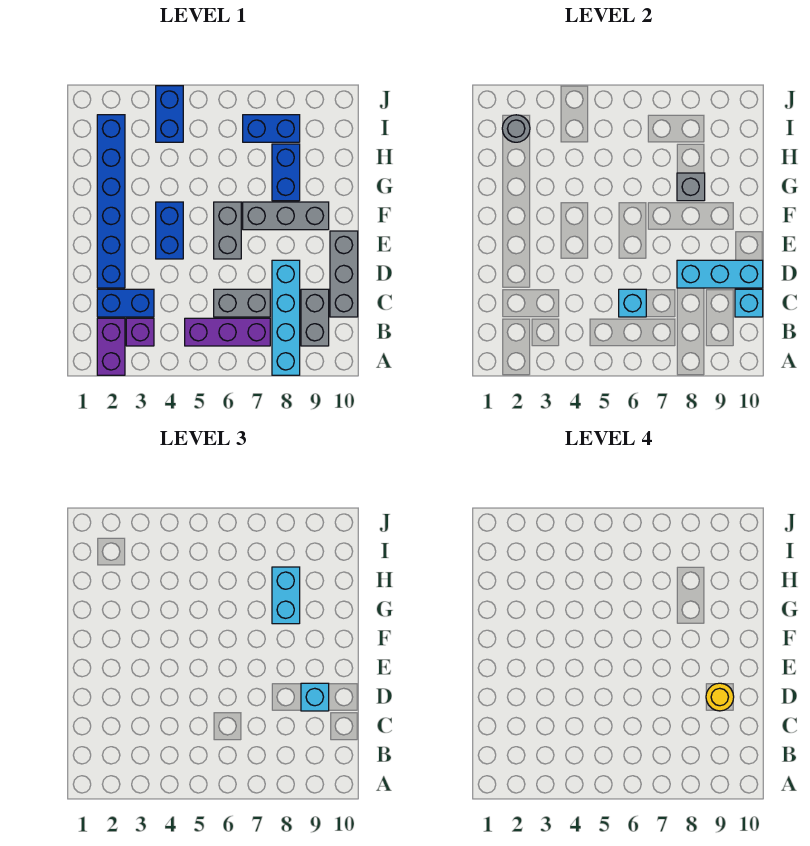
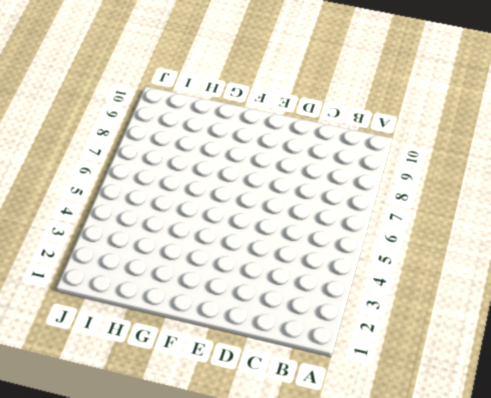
none -> purple brick A2:B2 level 1
none -> cyan brick A8:D8 level 1
none -> purple brick B3 level 1

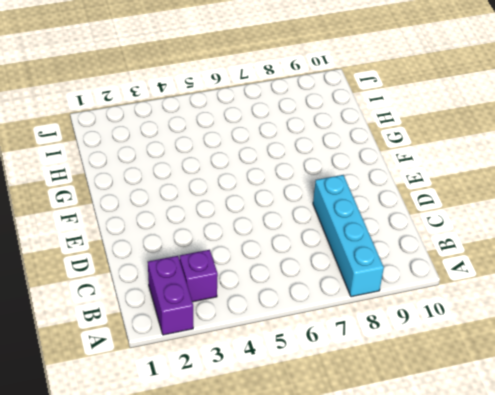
none -> purple brick B5:B7 level 1
none -> grey brick B9:C9 level 1
none -> blue brick C2:C3 level 1

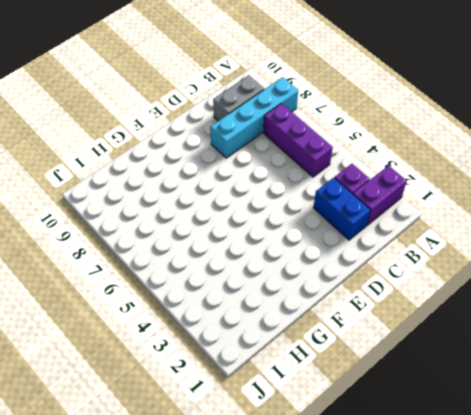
none -> grey brick C6:C7 level 1
none -> grey brick C10:E10 level 1
none -> blue brick D2:I2 level 1

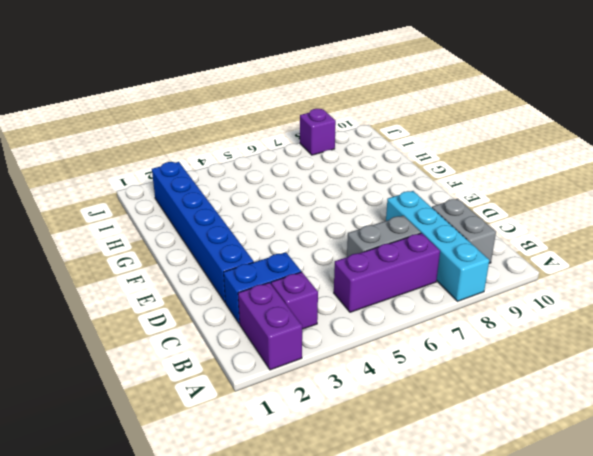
purple brick J8 level 1 -> none
none -> grey brick C10:E10 level 1
none -> blue brick E4:F4 level 1
none -> grey brick E6:F6 level 1

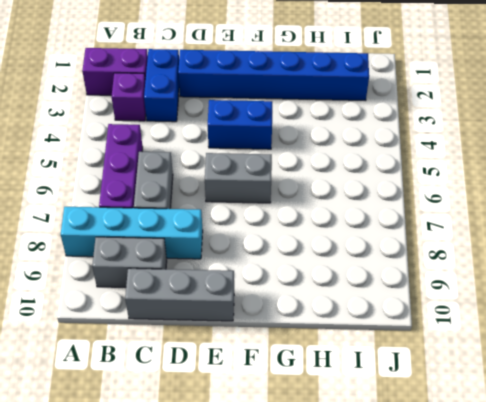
none -> grey brick F7:F9 level 1
none -> blue brick G8:H8 level 1
none -> blue brick I4:J4 level 1

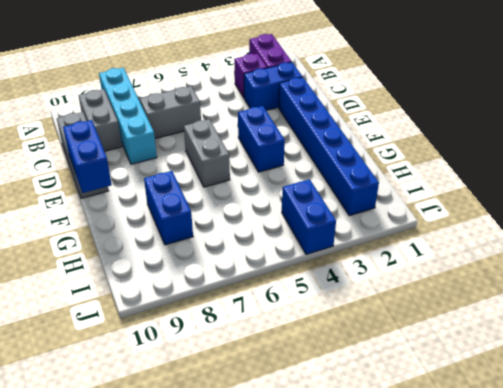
blue brick E10:F10 level 2 -> blue brick I7:I8 level 1
none -> purple brick B5:B7 level 1
none -> grey brick F7:F9 level 1
none -> cyan brick C6 level 2

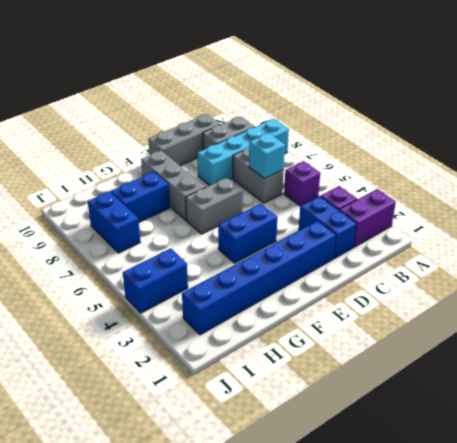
purple brick B5 level 1 -> purple brick B5:B7 level 1
none -> cyan brick C10 level 2
none -> cyan brick D8:D10 level 2
none -> grey brick G8 level 2

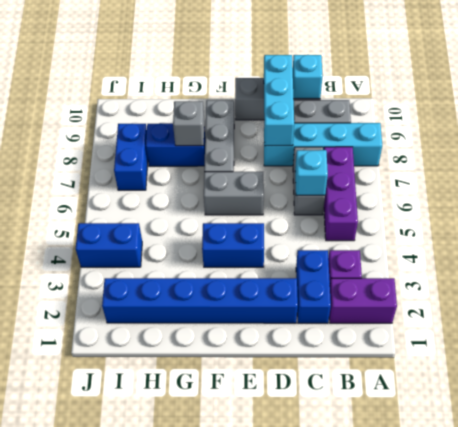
none -> grey round brick I2 level 2
none -> cyan brick D9 level 3
none -> cyan brick G8:H8 level 3

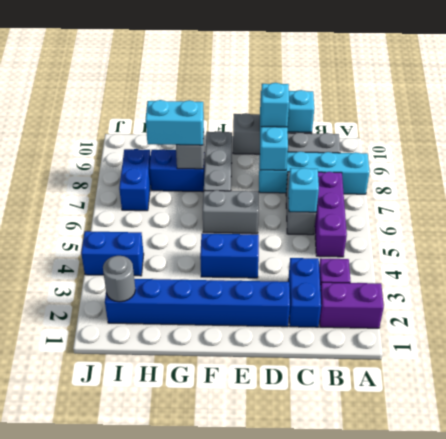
none -> yellow round brick D9 level 4

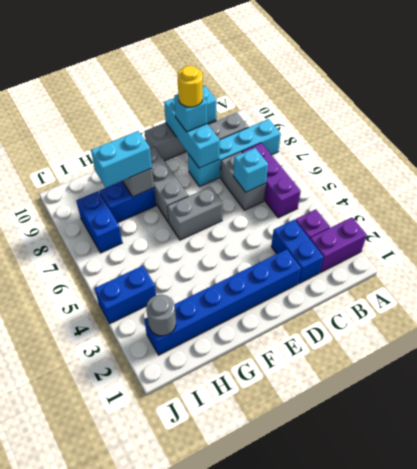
none -> blue brick E4:F4 level 1

